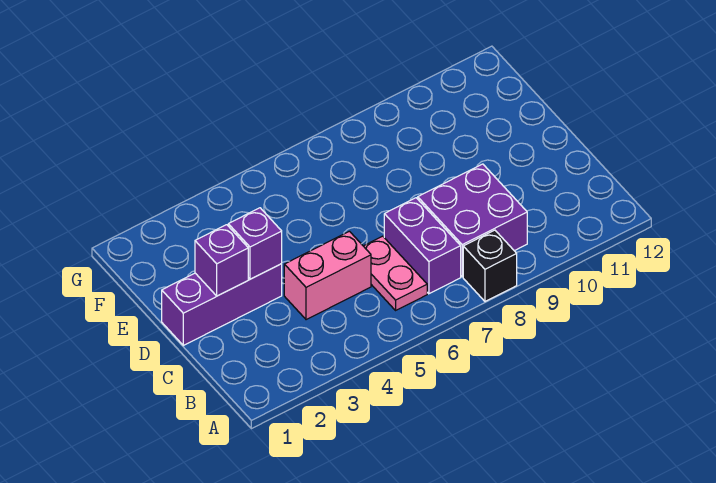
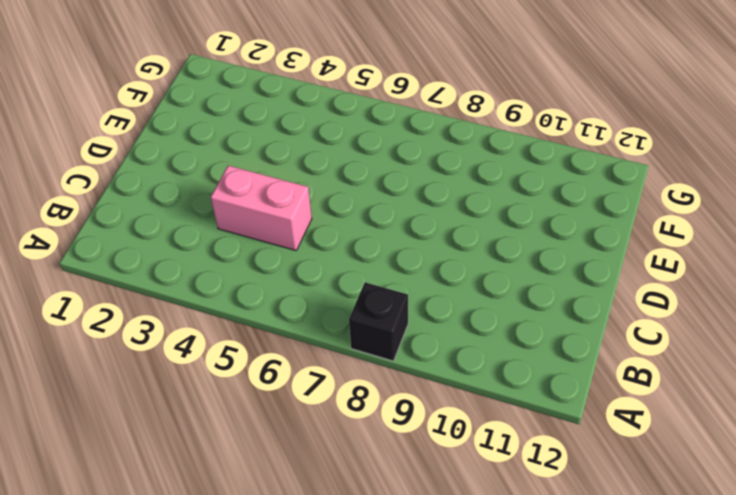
none -> pink plate B6:C6 level 1
none -> purple brick B7:C7 level 1

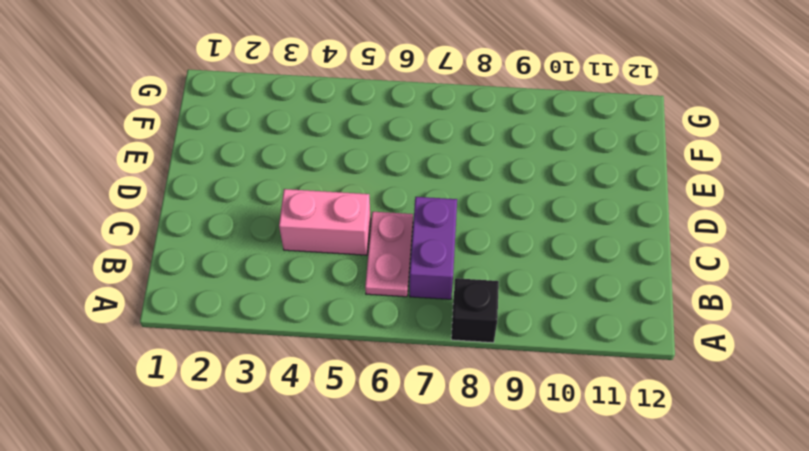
none -> purple brick B8:C9 level 1
none -> purple brick D1:D3 level 1

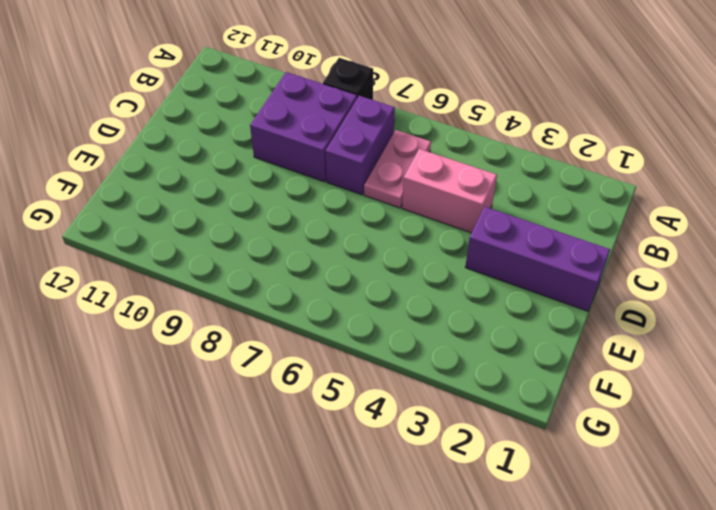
none -> purple brick D2 level 2
none -> purple brick D3 level 2

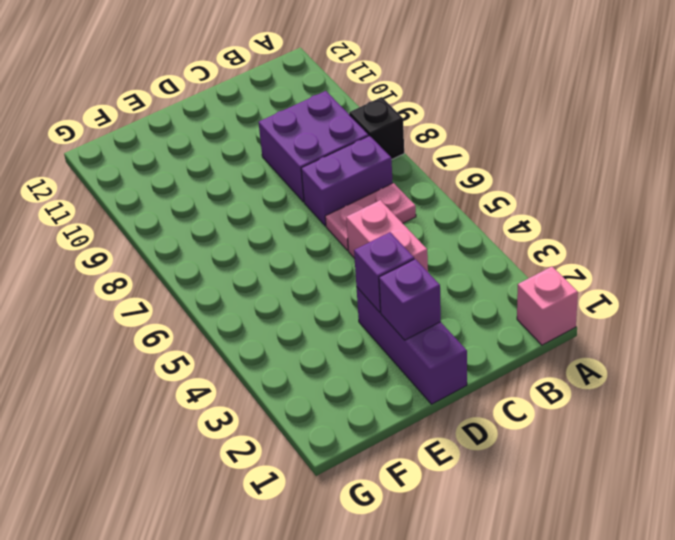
pink brick A1 level 1 -> none

